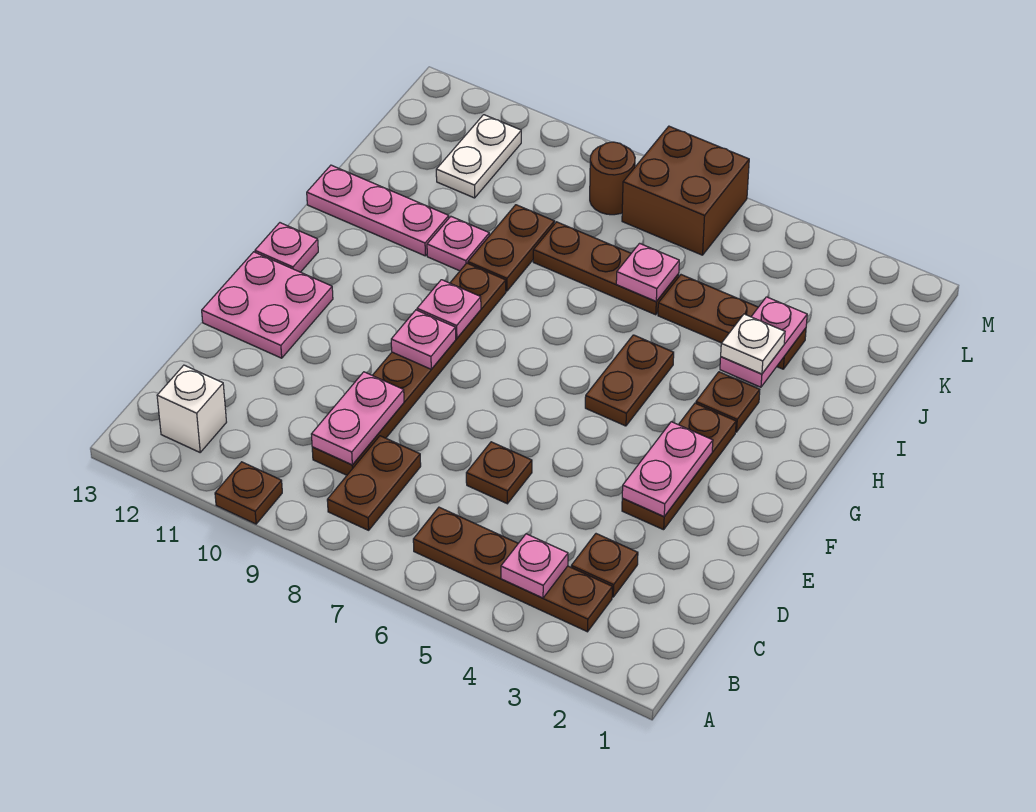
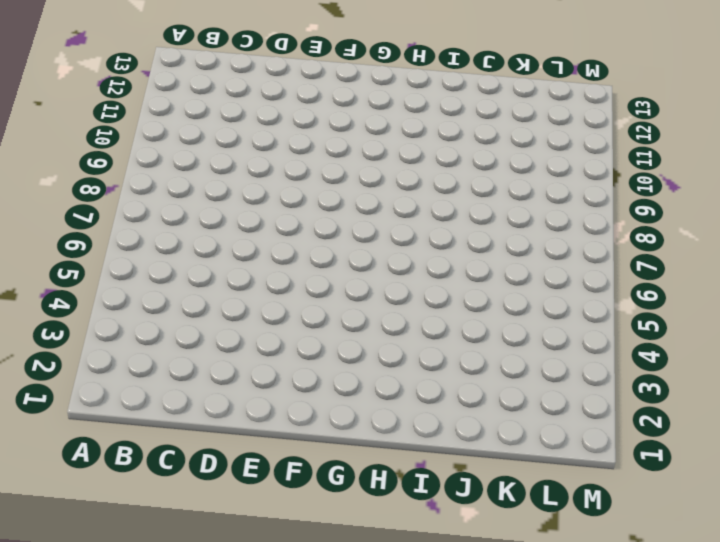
none -> brown plate A10 level 1
none -> brown plate B3:B6 level 1
none -> brown plate B8:C8 level 1

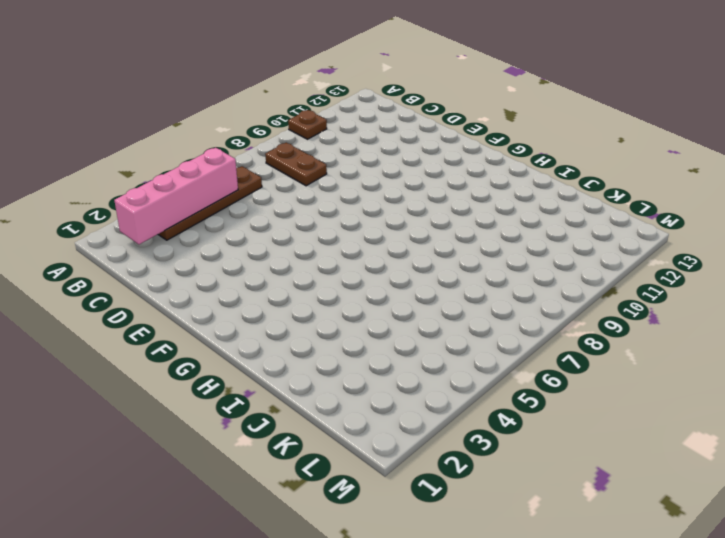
pink brick B2:B5 level 2 -> pink plate B4 level 2
none -> white brick B12 level 1
none -> brown plate C3 level 1
none -> brown plate C9:H9 level 1

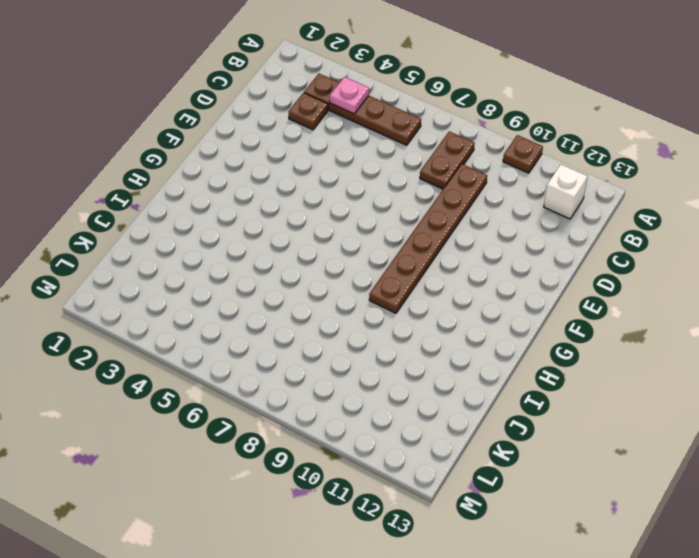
none -> brown plate D6 level 1
none -> brown plate E3:G3 level 1
none -> pink plate E12:F13 level 1

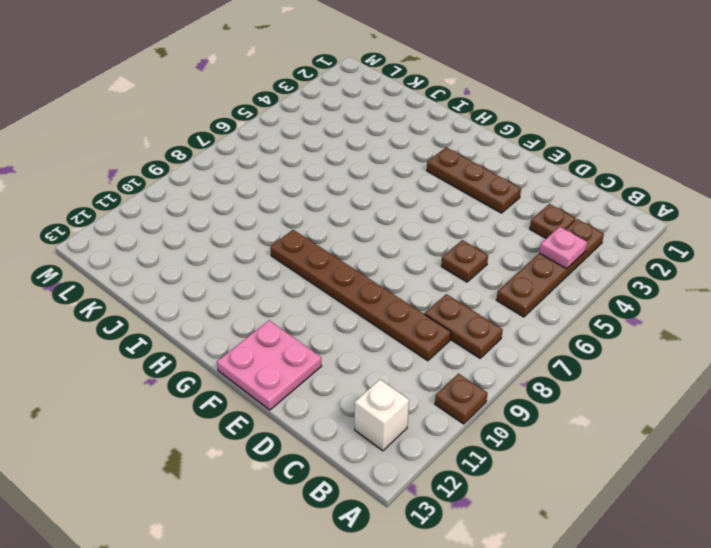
none -> brown plate G5:H5 level 1
none -> pink plate G13 level 1
none -> brown plate H3 level 1

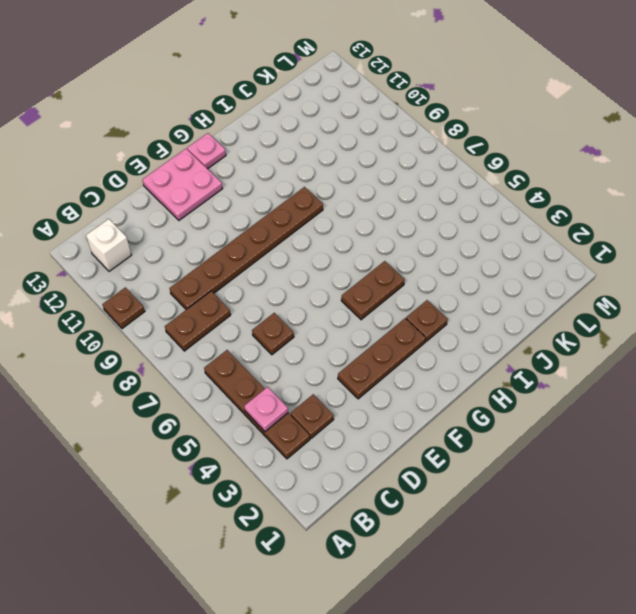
none -> brown plate I9:J9 level 1
none -> pink plate I10 level 1
none -> pink plate I11:I13 level 1

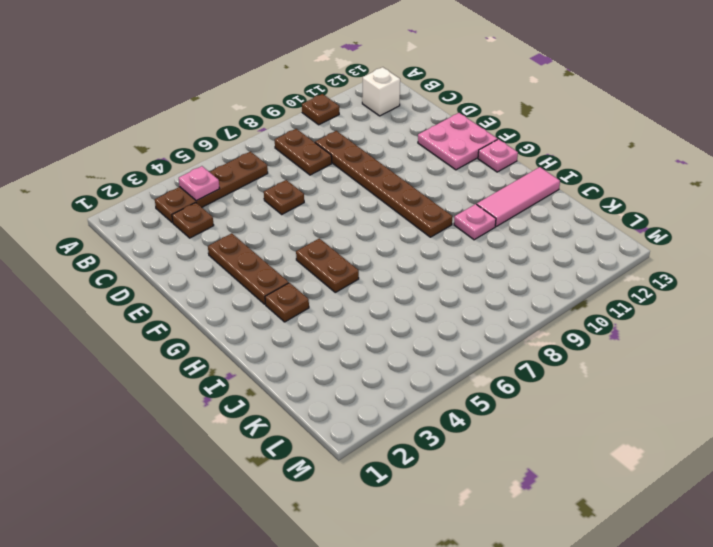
pink tile I11:I13 level 1 -> pink plate I11:I13 level 1
none -> brown plate I9:J9 level 1
none -> brown plate J3:J5 level 1
none -> brown plate J6:J8 level 1

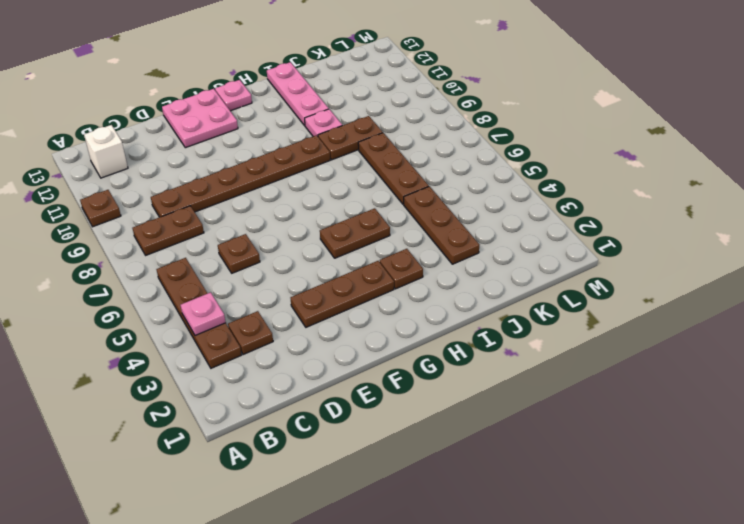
none -> white plate K11:L11 level 1
none -> brown brick L6:M7 level 1
none -> brown round brick L8 level 1

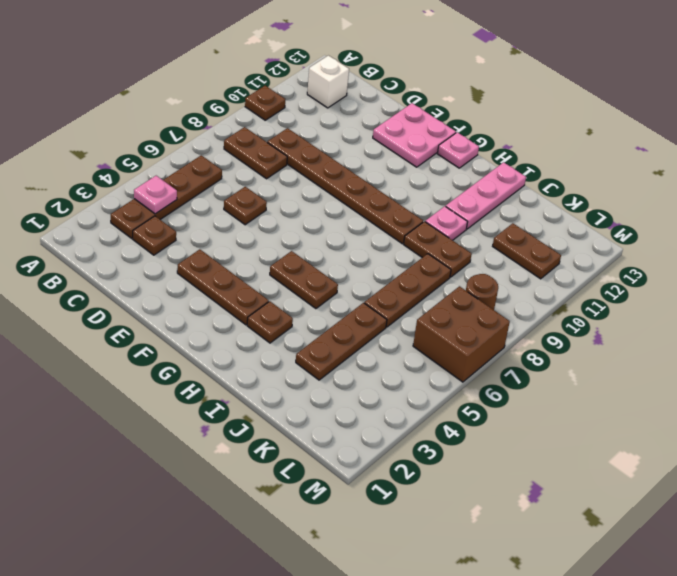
brown plate K11:L11 level 1 -> white plate K11:L11 level 1
none -> pink plate C9:D9 level 2
none -> pink plate E3:F3 level 2
none -> pink plate F9 level 2

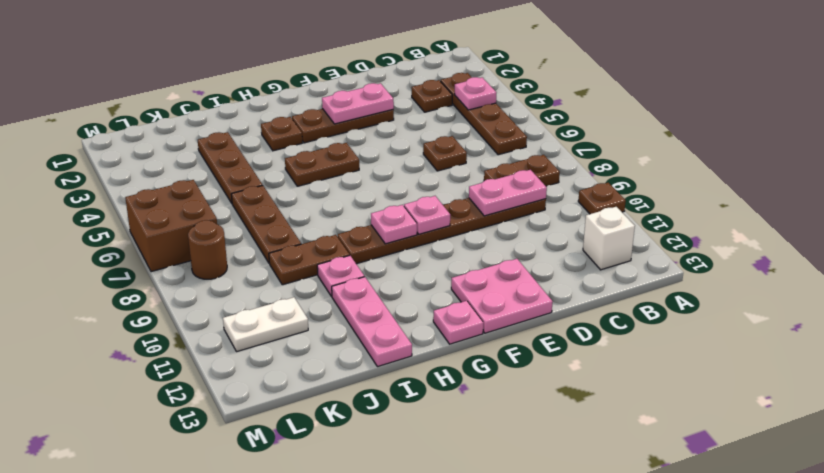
none -> pink plate I3:J3 level 2
none -> pink plate J6 level 2
none -> white plate I3 level 3

